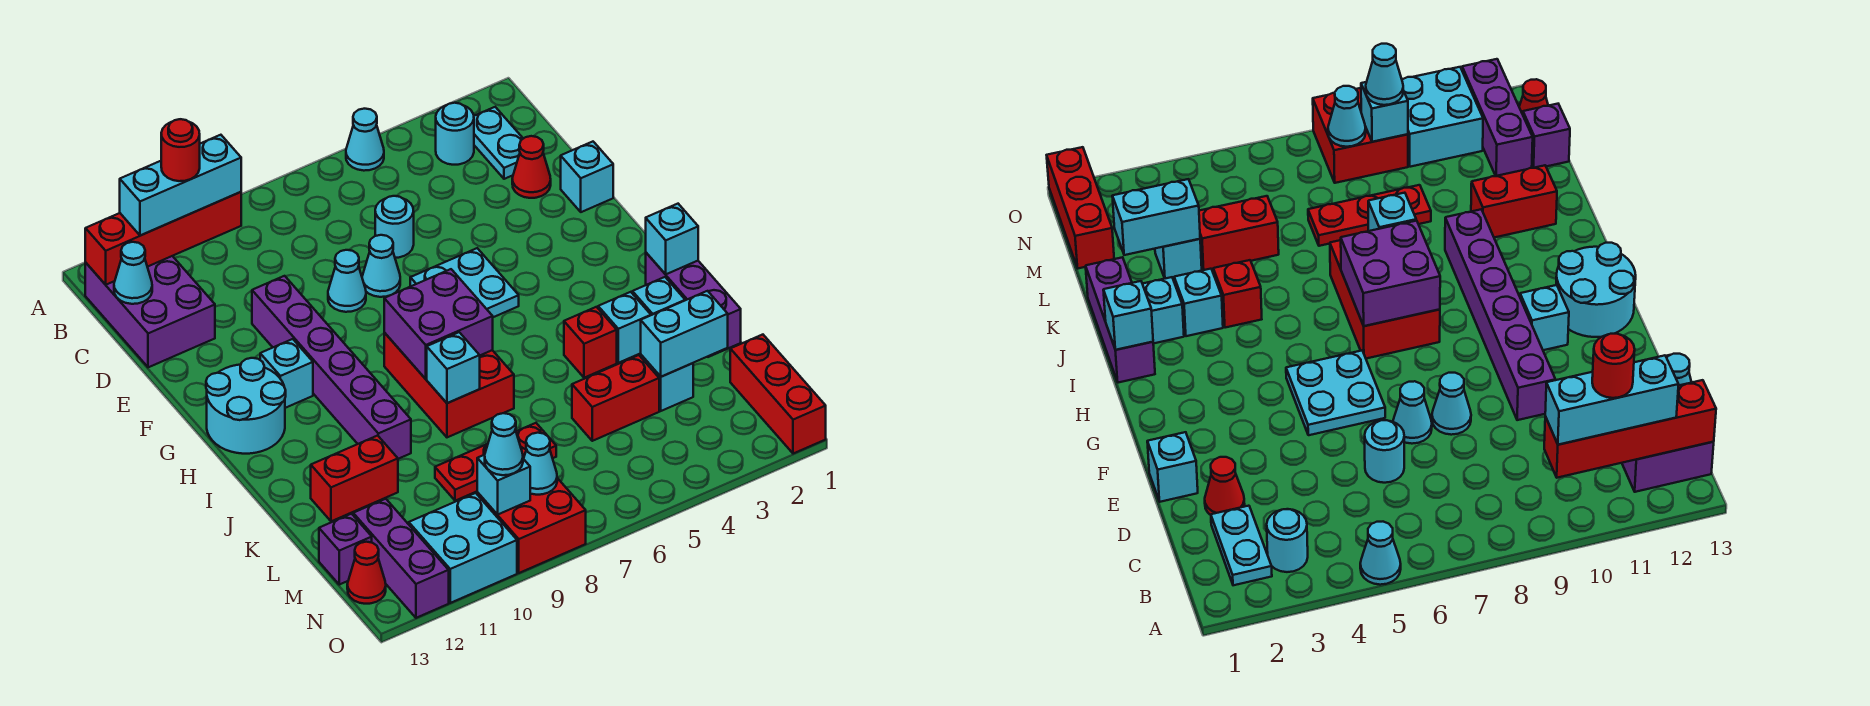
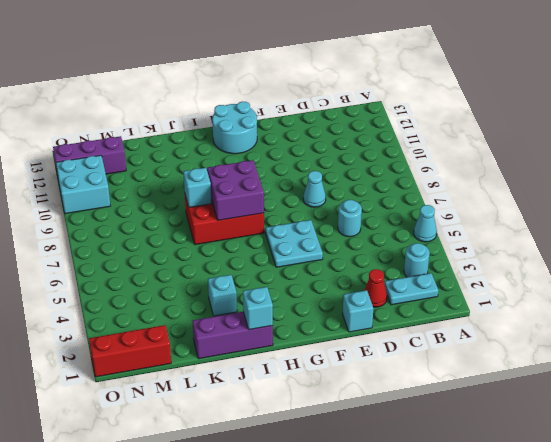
none -> purple brick B12:D13 level 1
none -> cyan cone E7 level 1
none -> purple brick E10:J10 level 1
none -> cyan brick G11 level 1

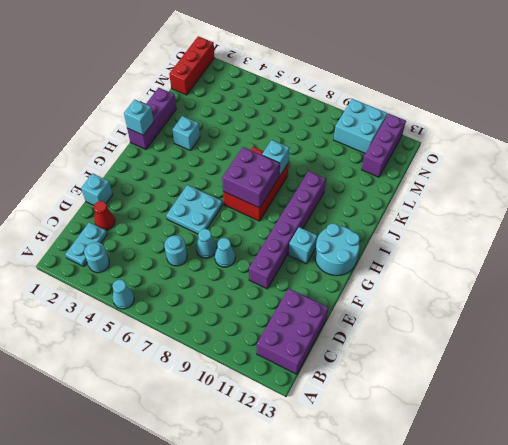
none -> cyan brick J2 level 1
none -> red brick J4 level 1
none -> red brick K11:K12 level 1
none -> cyan brick L3 level 1

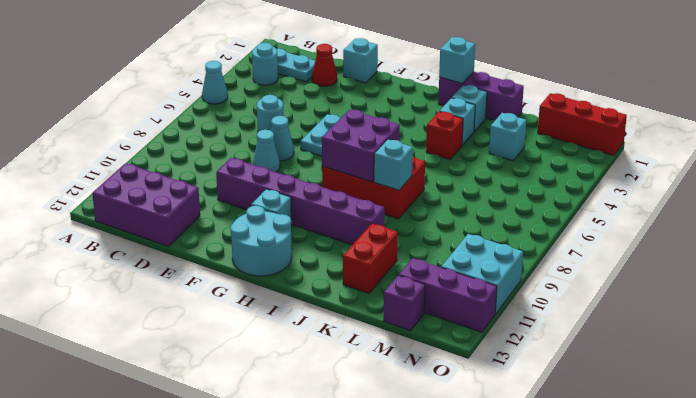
none -> red brick L4:L5 level 1
none -> red plate L7:L9 level 1
none -> red brick N8:O9 level 1
none -> red cone N13 level 1

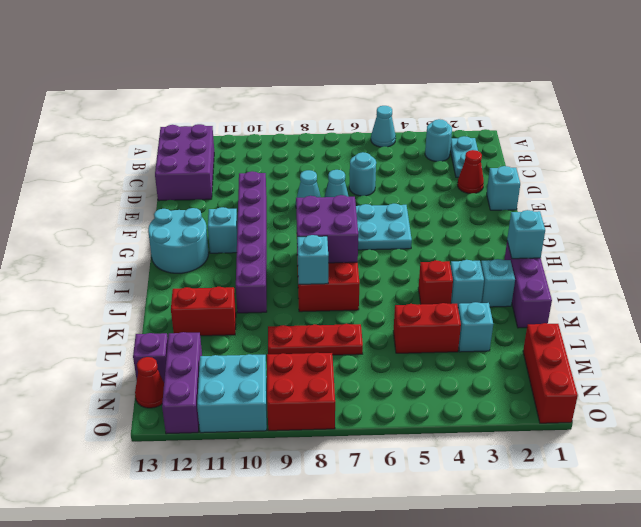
none -> red brick B10:B13 level 2
none -> cyan cone C13 level 2
none -> cyan brick L2:L3 level 2
none -> cyan cone N8 level 2

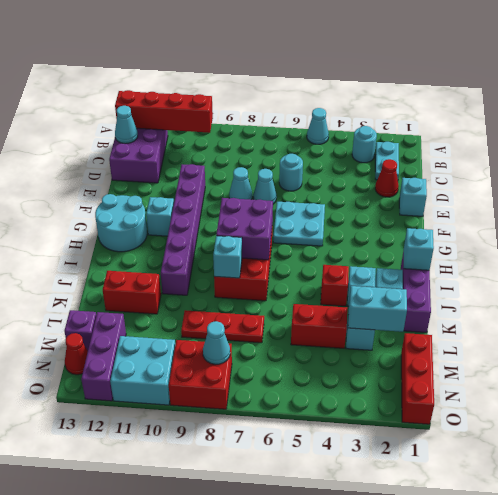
none -> cyan brick N9 level 2
none -> cyan brick B10:B12 level 3
none -> cyan cone N9 level 3
none -> red round brick B11 level 4

